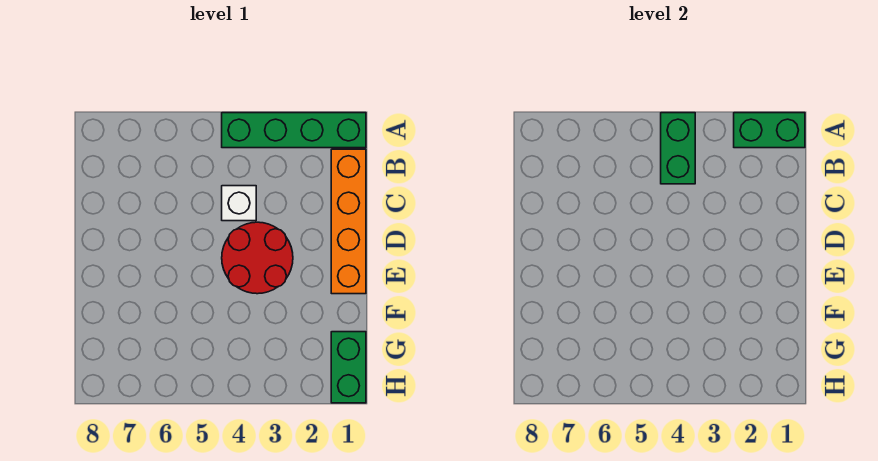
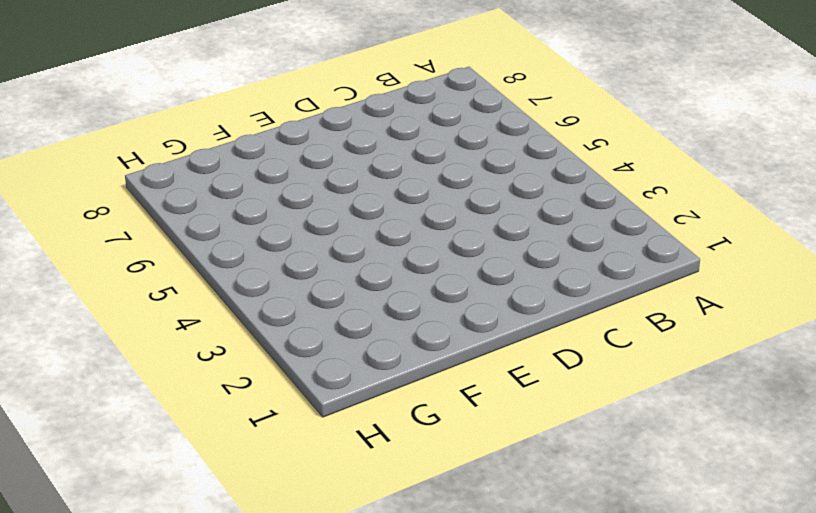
none -> green brick A1:A4 level 1
none -> orange brick B1:E1 level 1

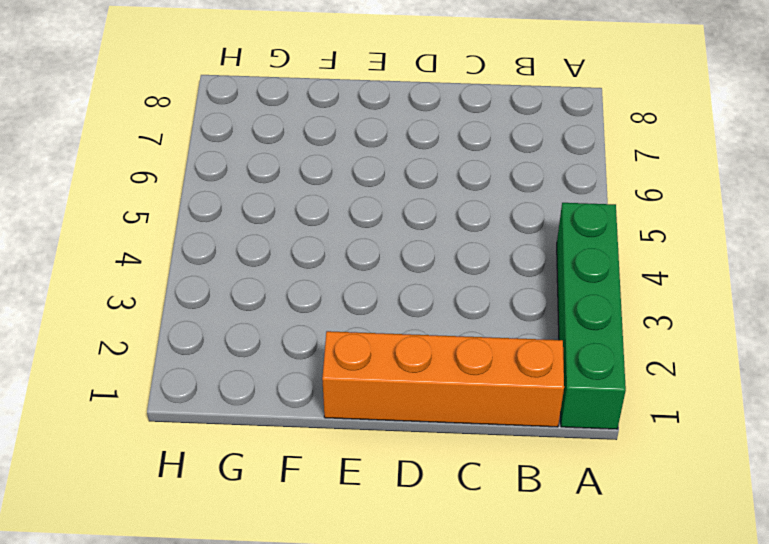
none -> white brick C4 level 1
none -> red round brick D3:E4 level 1

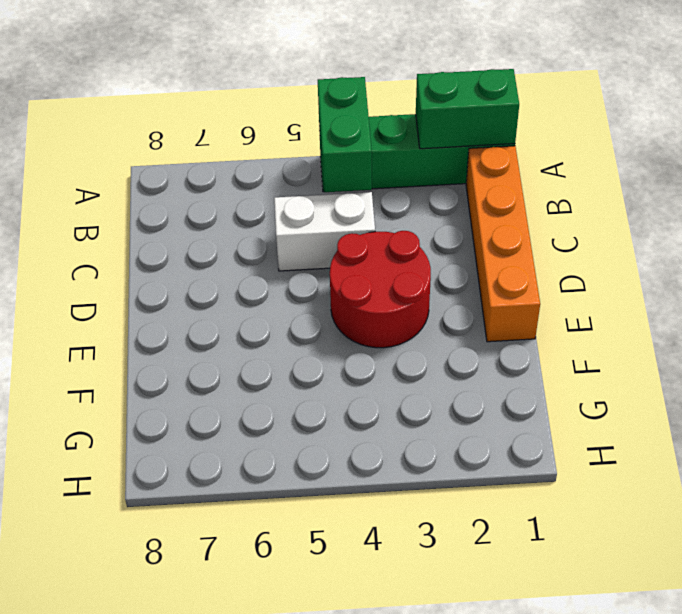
white brick C4:C5 level 1 -> white brick C4 level 1
none -> green brick G1:H1 level 1

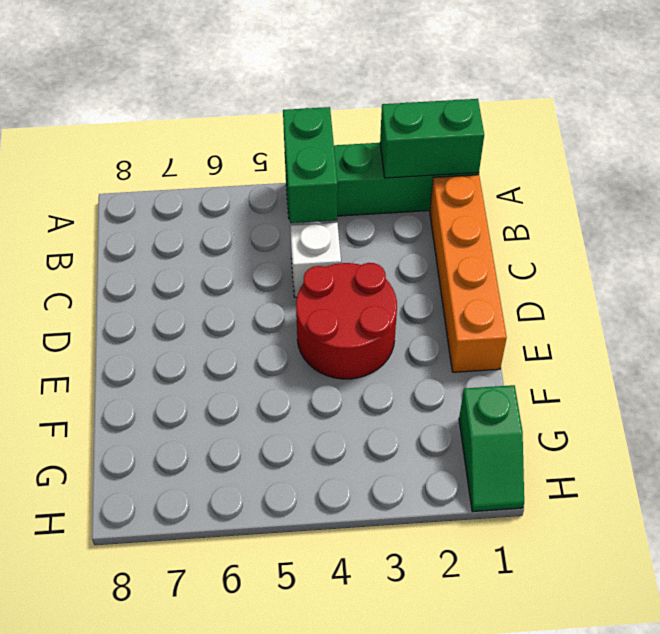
green slope G1:H1 level 1 top G -> green brick G1:H1 level 1

